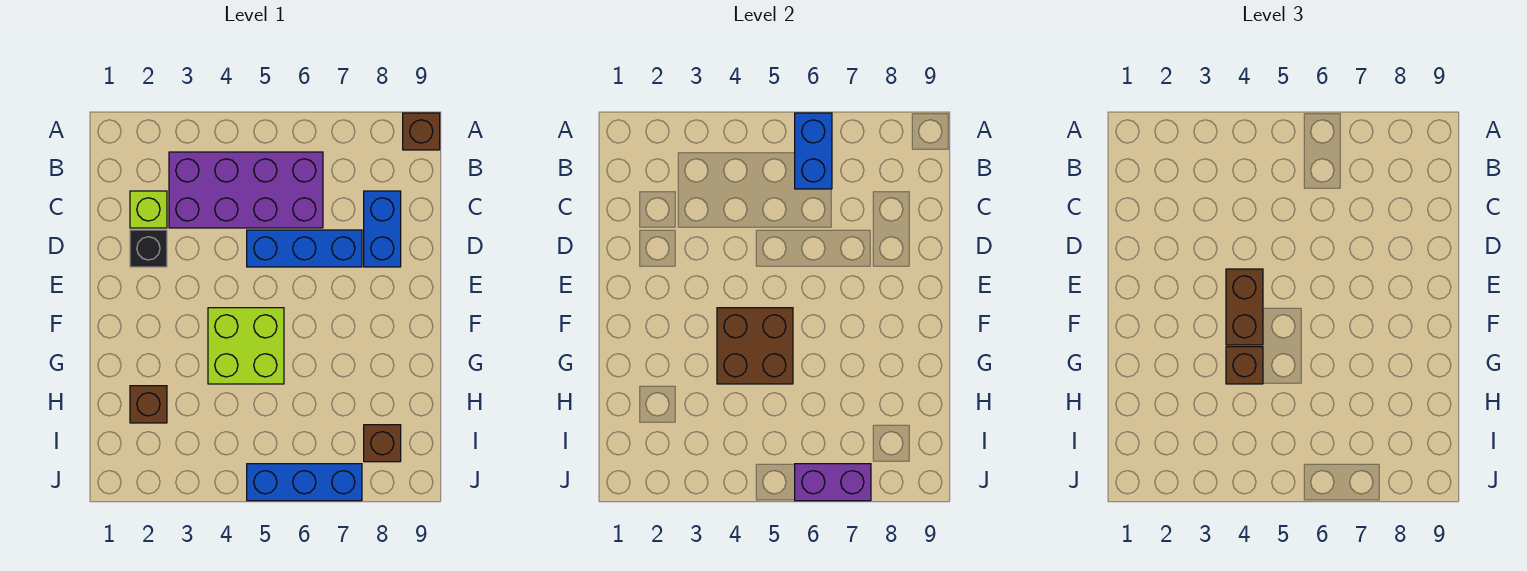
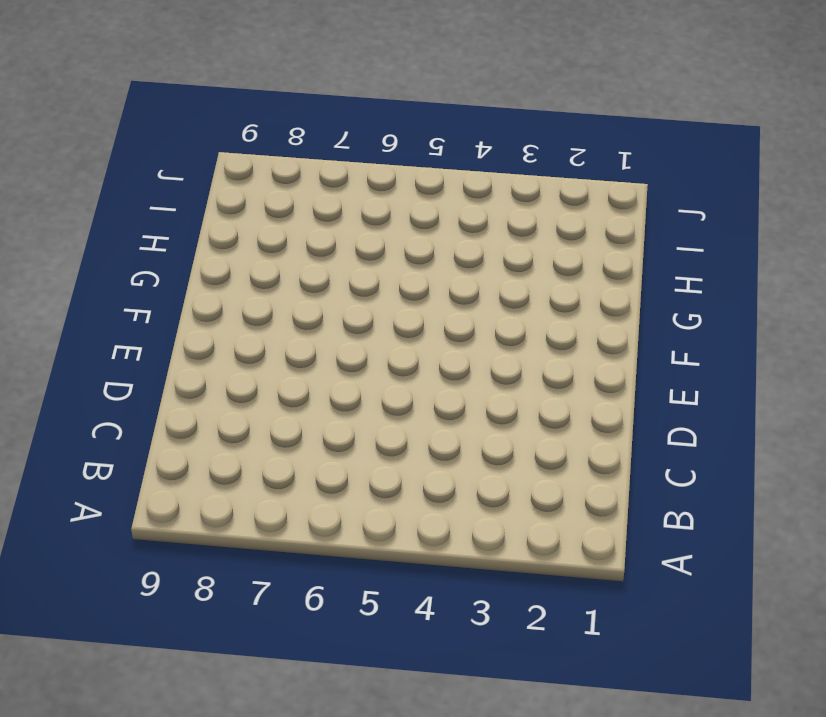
none -> brown brick A9 level 1
none -> purple brick B3:C6 level 1
none -> lime brick C2 level 1

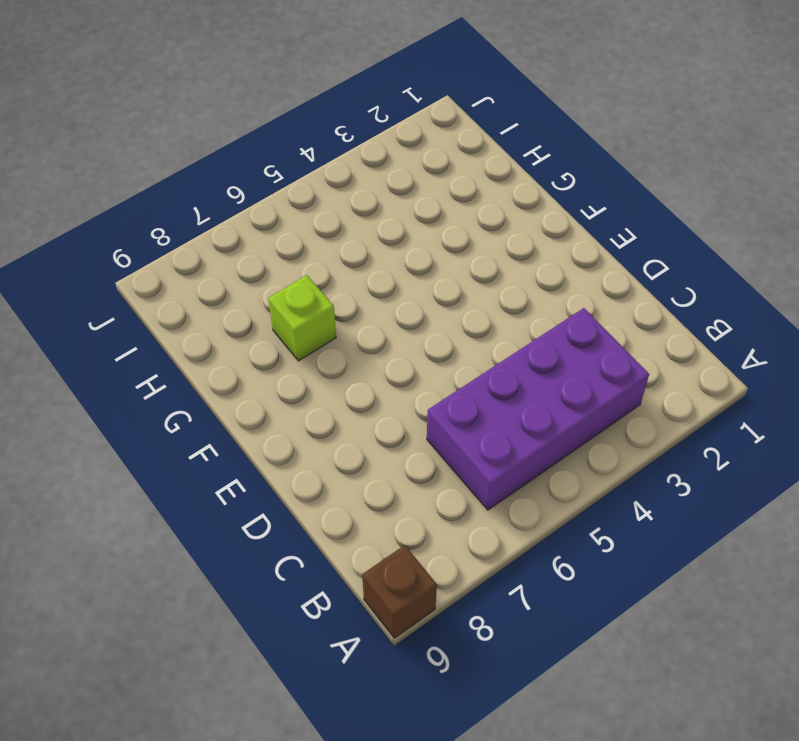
lime brick G7 level 1 -> lime brick C2 level 1
none -> blue brick C8:D8 level 1
none -> black brick D2 level 1
none -> blue brick D5:D7 level 1

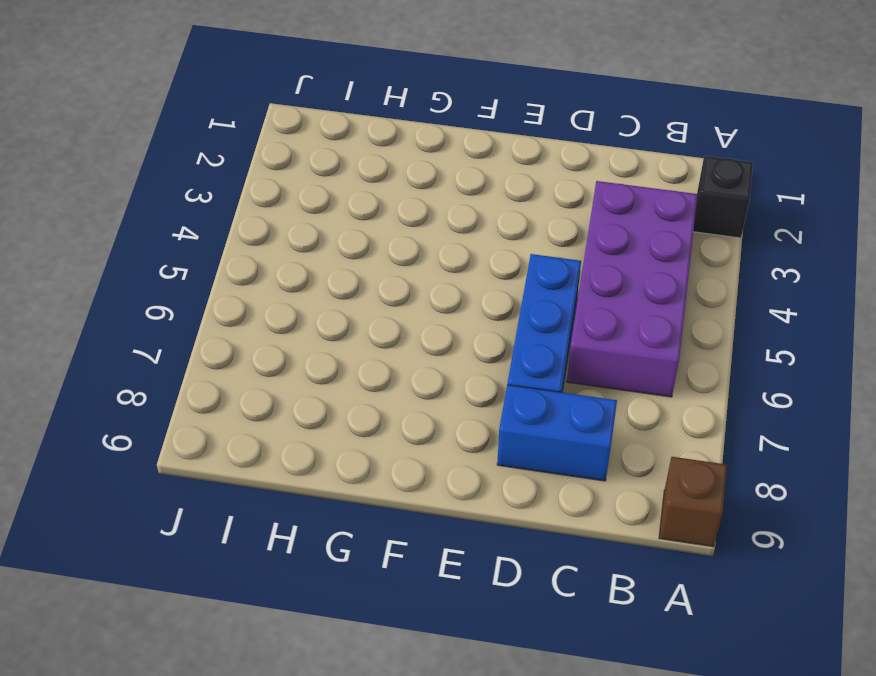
black brick A2 level 1 -> black brick D2 level 1
none -> lime brick C2 level 1
none -> lime brick F4:G5 level 1
none -> brown brick H2 level 1

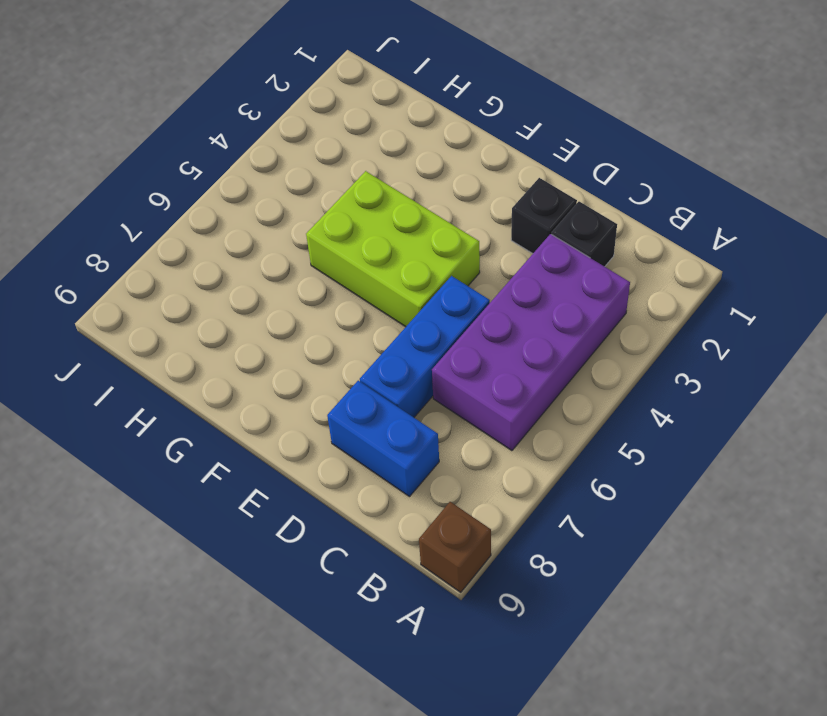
black brick C2 level 1 -> lime brick C2 level 1
lime brick E4:G5 level 1 -> lime brick F4:G5 level 1
none -> brown brick H2 level 1
none -> brown brick I8 level 1
none -> blue brick J5:J7 level 1

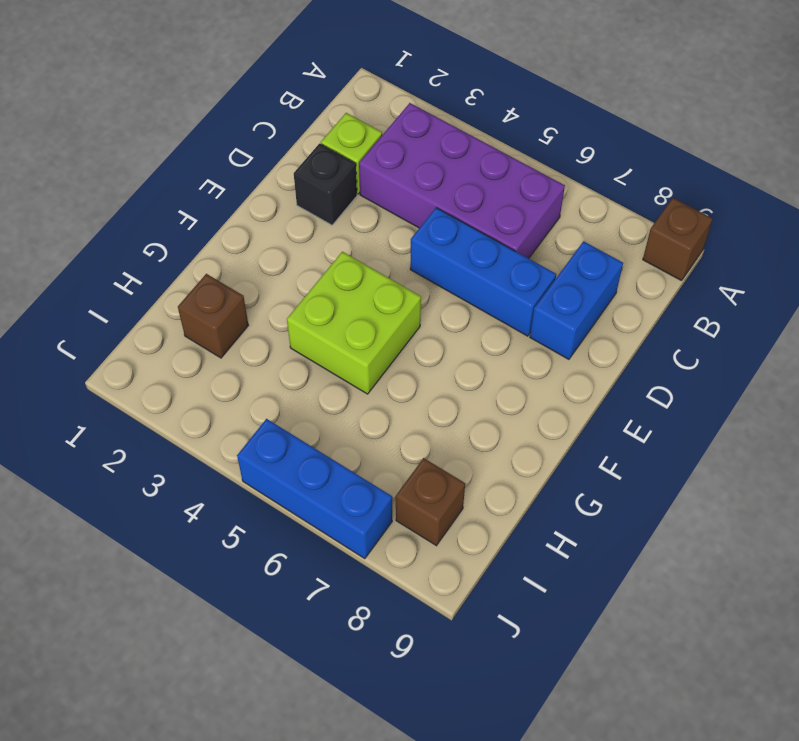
none -> blue brick A6:B6 level 2
none -> brown brick F4:G5 level 2
none -> purple brick J6:J7 level 2

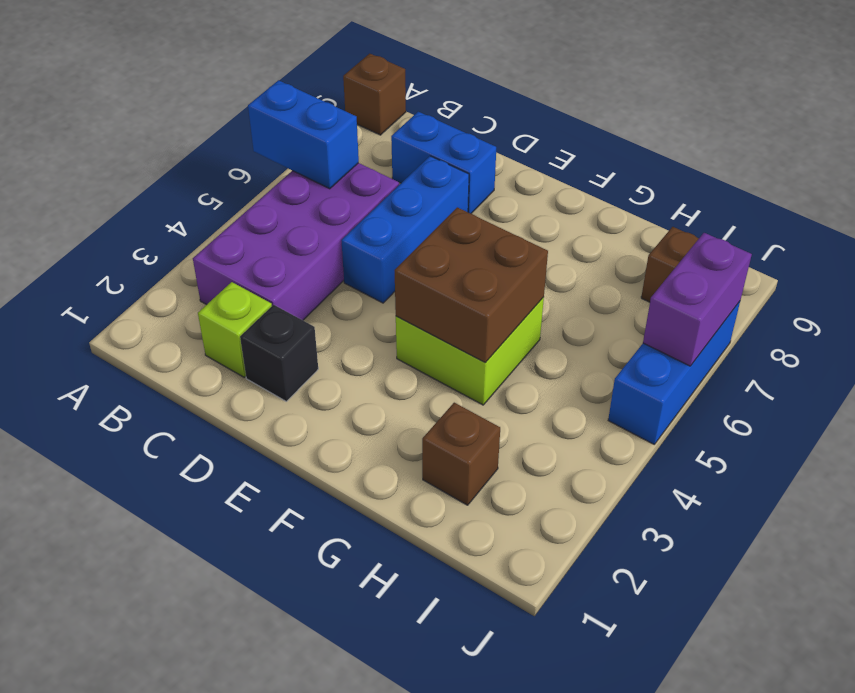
none -> brown brick E4:F4 level 3
none -> brown brick G4 level 3

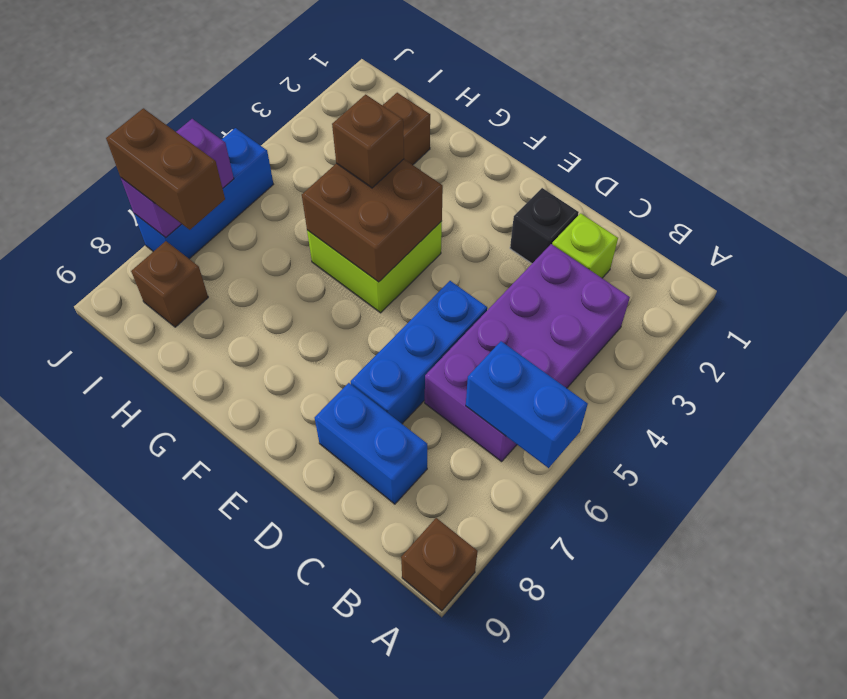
brown brick I7:J7 level 3 -> brown brick E4:F4 level 3

